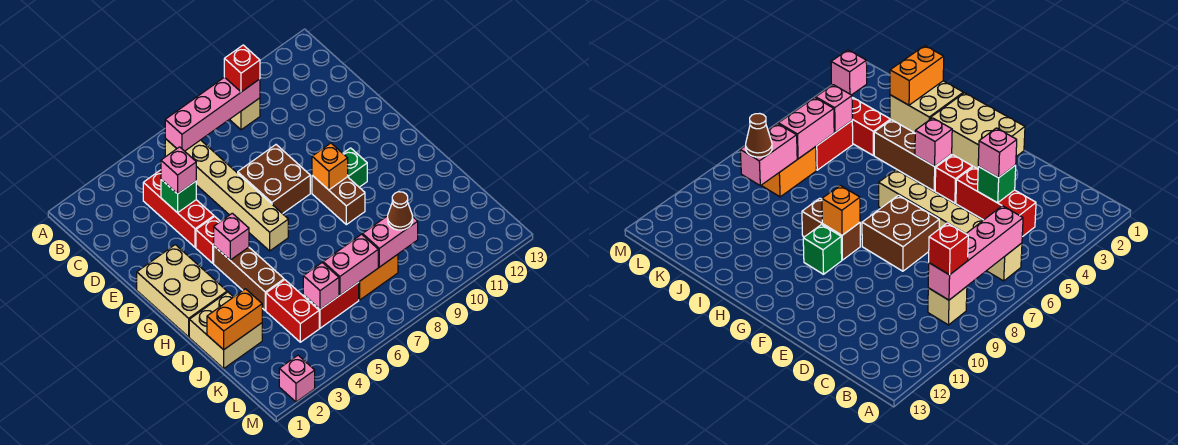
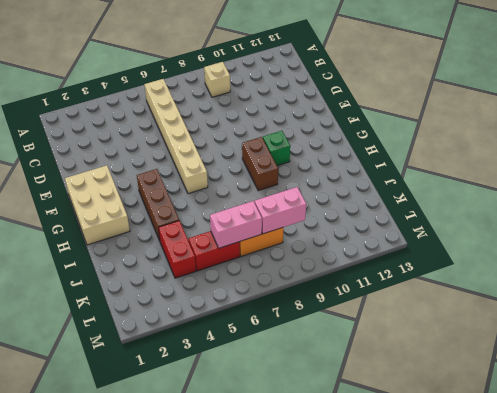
none -> red brick C4:E4 level 1
none -> brown brick E7:F8 level 1
none -> red brick F4 level 1

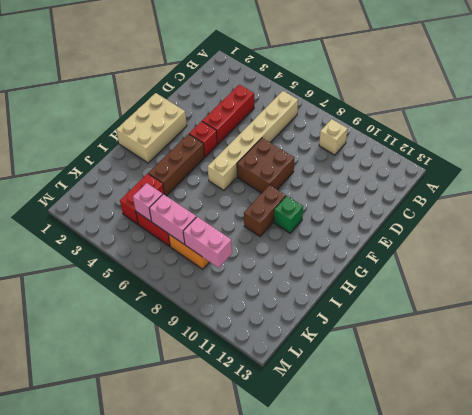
none -> tan brick I1:J2 level 1
none -> pink brick M2 level 1
none -> pink brick B6:B9 level 2

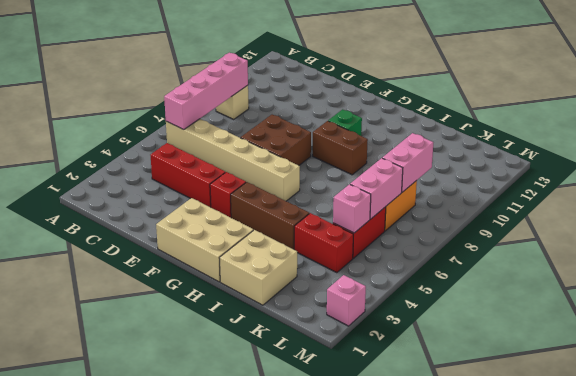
none -> green brick D4 level 2
none -> pink brick G4 level 2
none -> orange brick G9 level 2

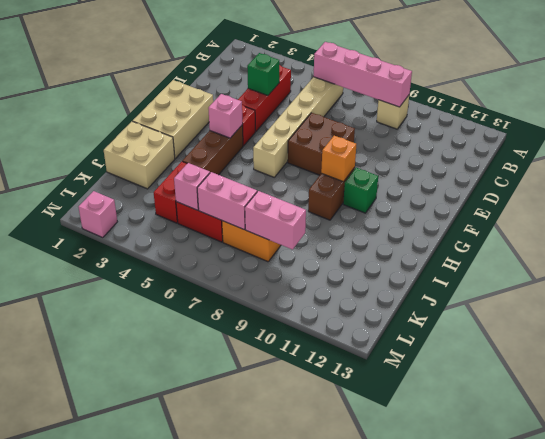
none -> orange brick J1:J2 level 2
none -> red brick B9 level 3
none -> pink brick D4 level 3

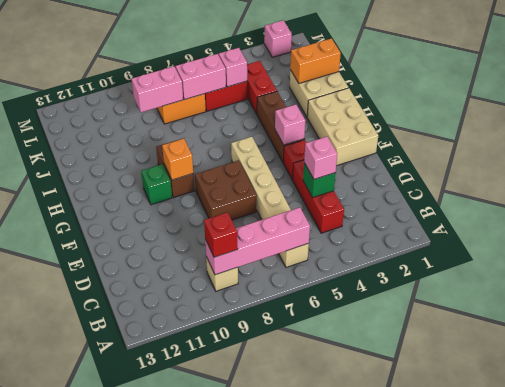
none -> brown cone K9 level 3

